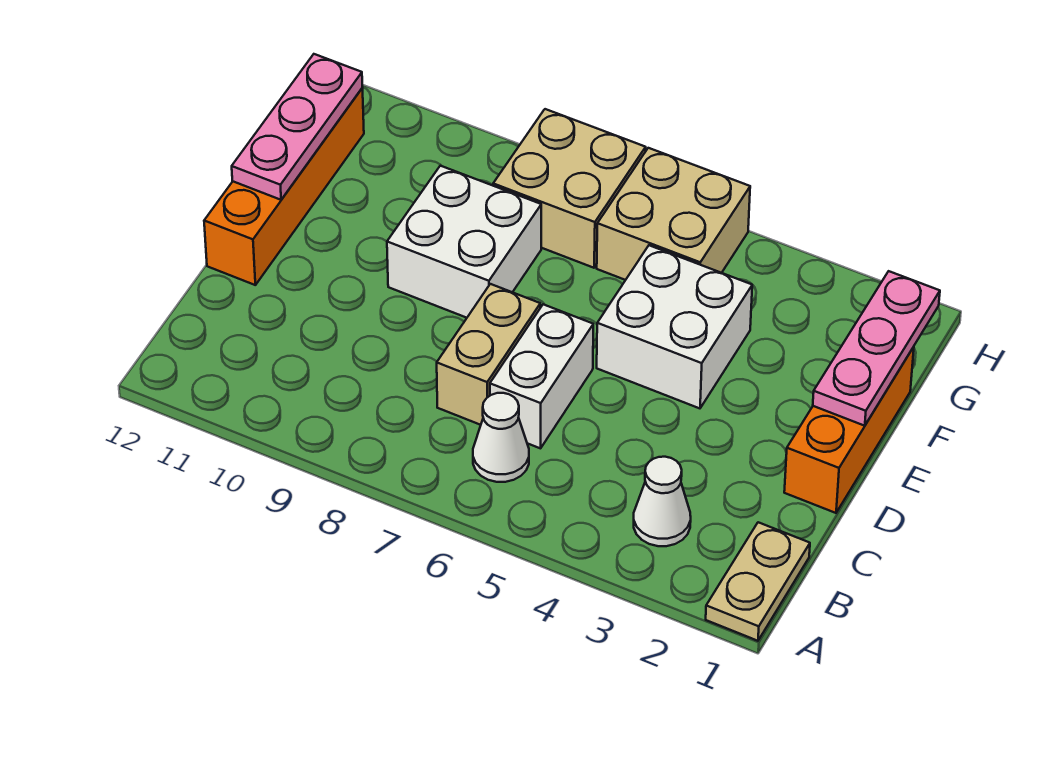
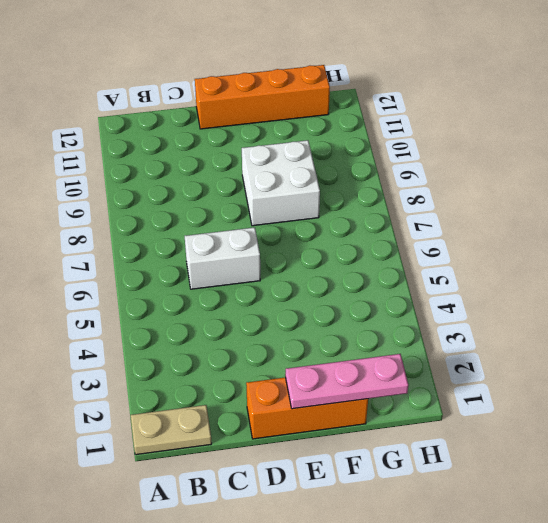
none -> white cone B3 level 1
none -> white cone B6 level 1
none -> tan brick C7:D7 level 1

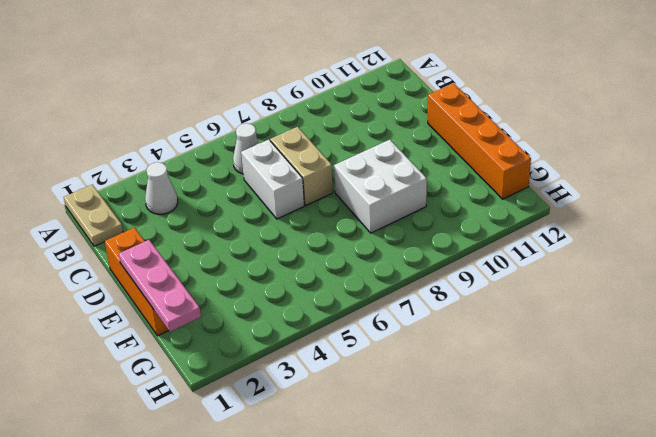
none -> white brick E4:F5 level 1
none -> tan brick G5:H6 level 1
none -> tan brick G7:H8 level 1

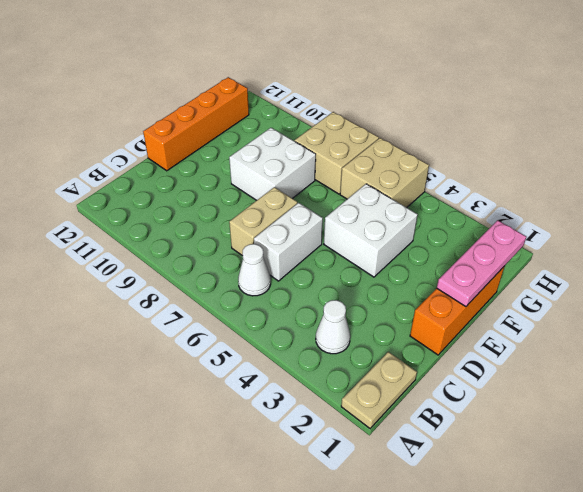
none -> pink plate E12:G12 level 2

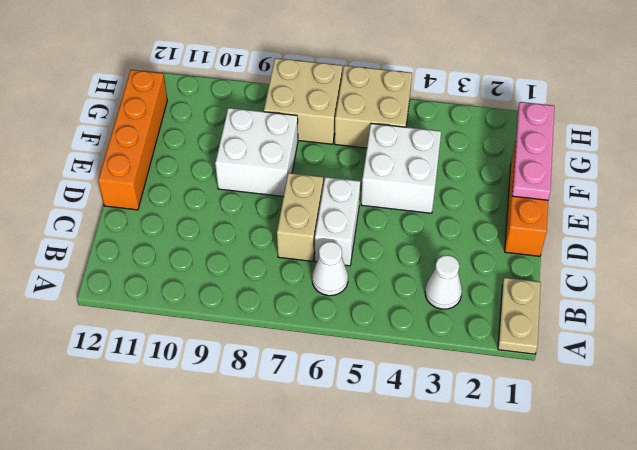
none -> pink plate E12:G12 level 2

